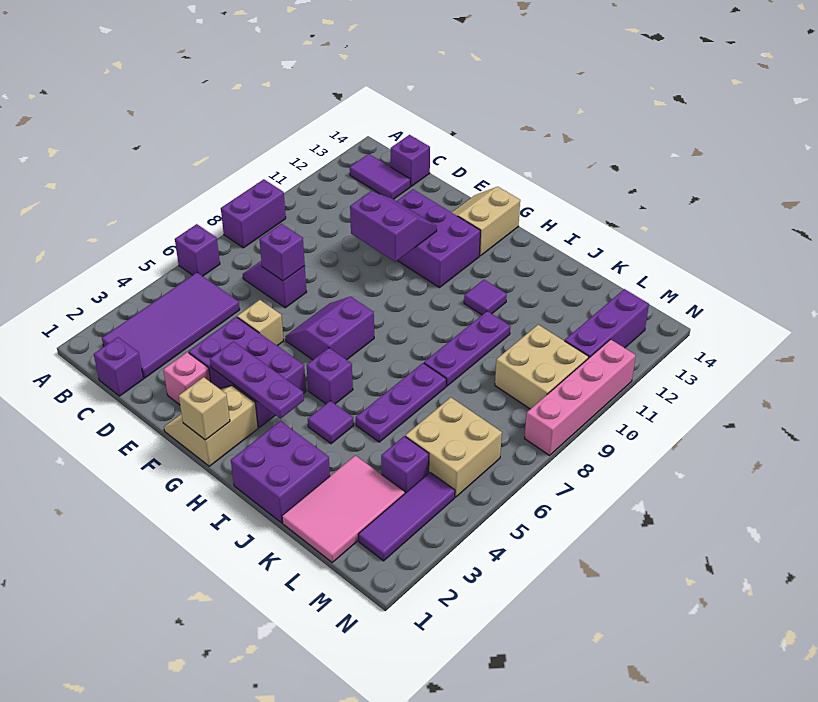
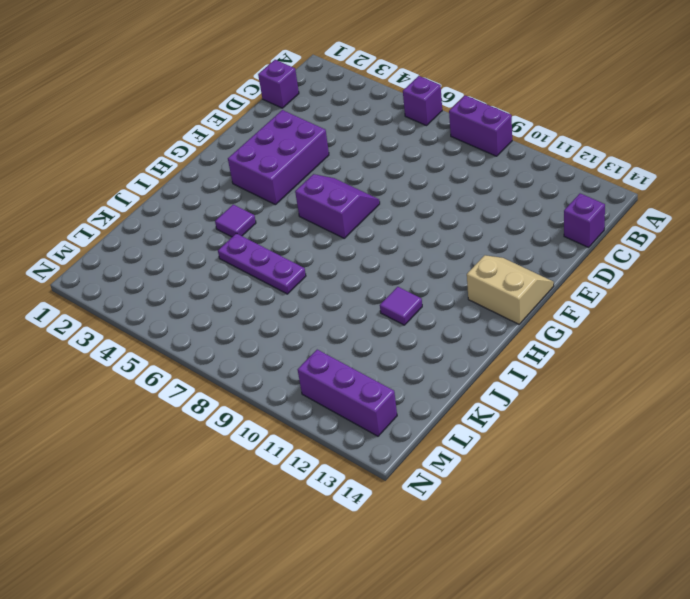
none -> purple tile B2:C5 level 1
none -> purple tile B13:C13 level 1
none -> purple slope C7:D7 level 1 top D
none -> pink brick E2 level 1

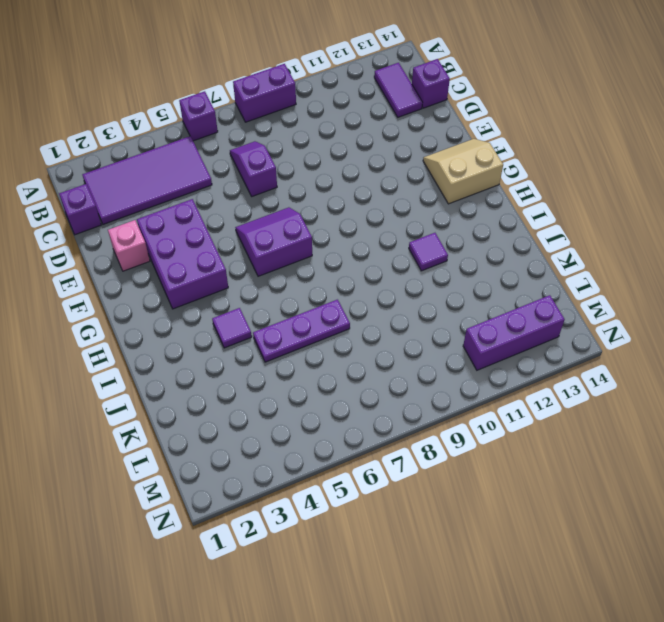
none -> tan brick E5 level 1
none -> purple brick E11:G12 level 1
none -> tan slope F1:G2 level 1 top G
none -> purple brick H5 level 1

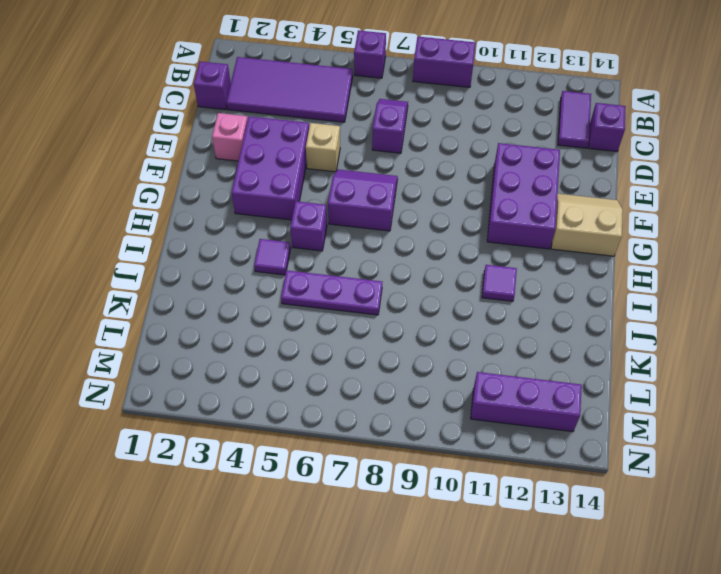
none -> tan slope F1:G2 level 1 top G
none -> purple brick I1:J2 level 1
none -> purple plate J8:J10 level 1
none -> pink tile K1:L3 level 1

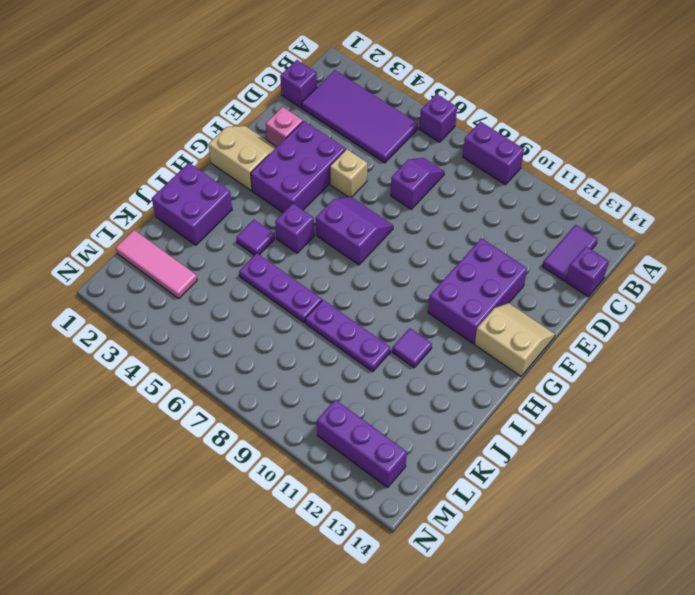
pink tile L1:L3 level 1 -> pink tile K1:L3 level 1
none -> purple brick L4 level 1
none -> tan brick L5:M6 level 1
none -> tan brick L9:M10 level 1
none -> purple tile M2:M4 level 1

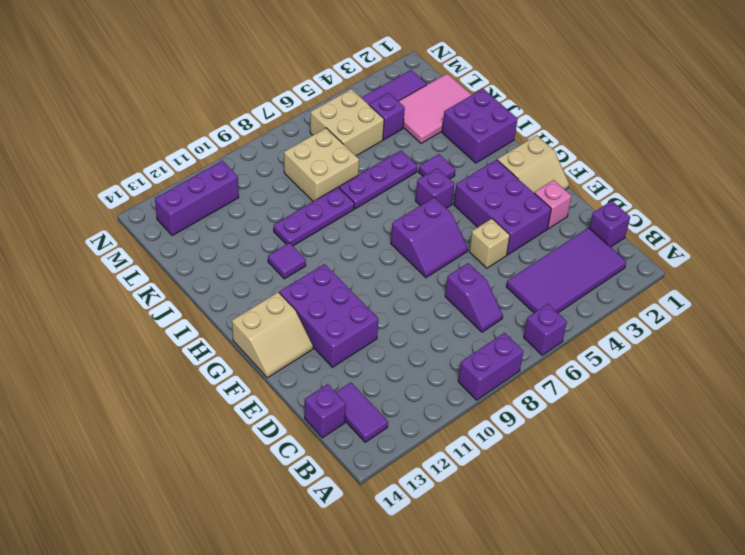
tan brick K7:L8 level 1 -> tan brick L9:M10 level 1
none -> pink brick N8:N11 level 1
none -> purple brick D7 level 2
none -> purple slope E10:F11 level 2 top 10
none -> purple plate F3:H3 level 2

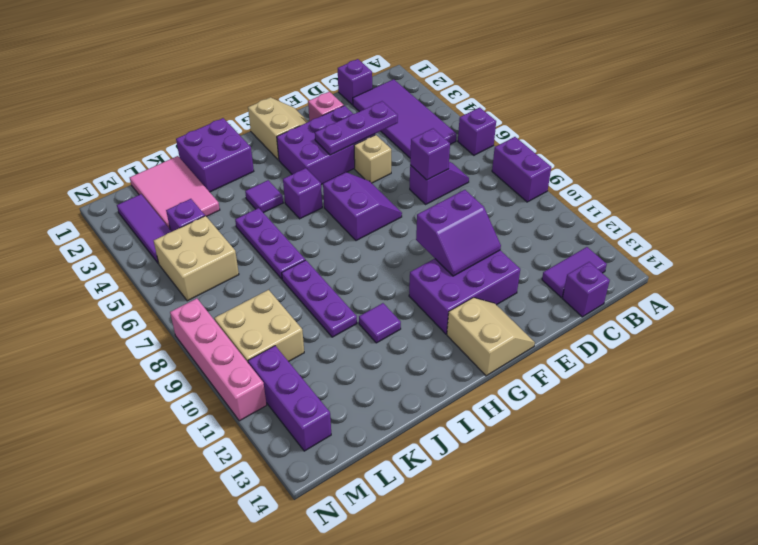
purple plate D4:F4 level 2 -> purple plate F3:H3 level 2
none -> tan brick G1 level 2

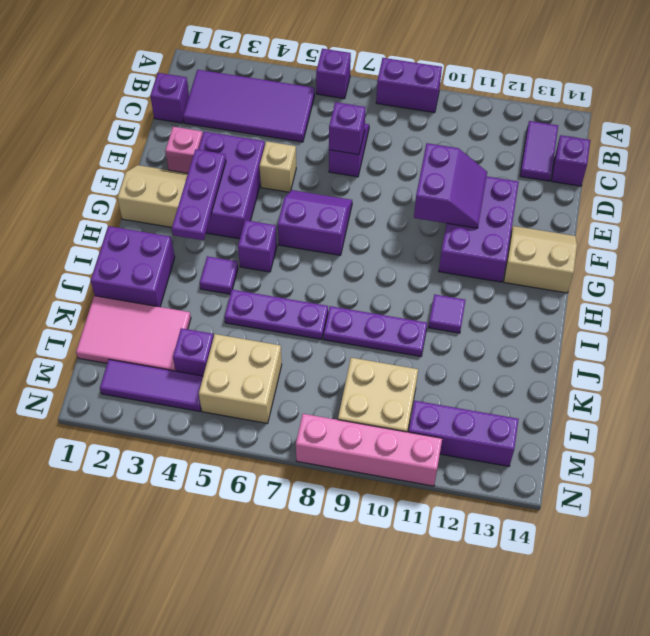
none -> tan brick G1 level 2

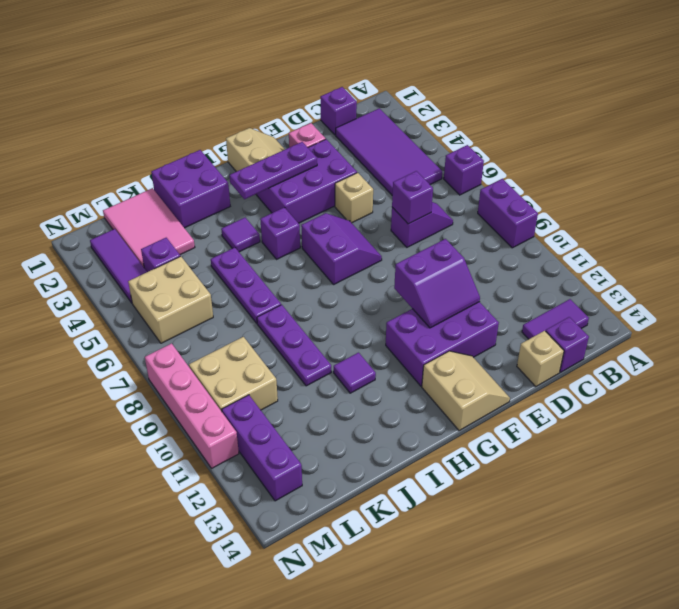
tan brick D14 level 1 -> tan brick G1 level 2

